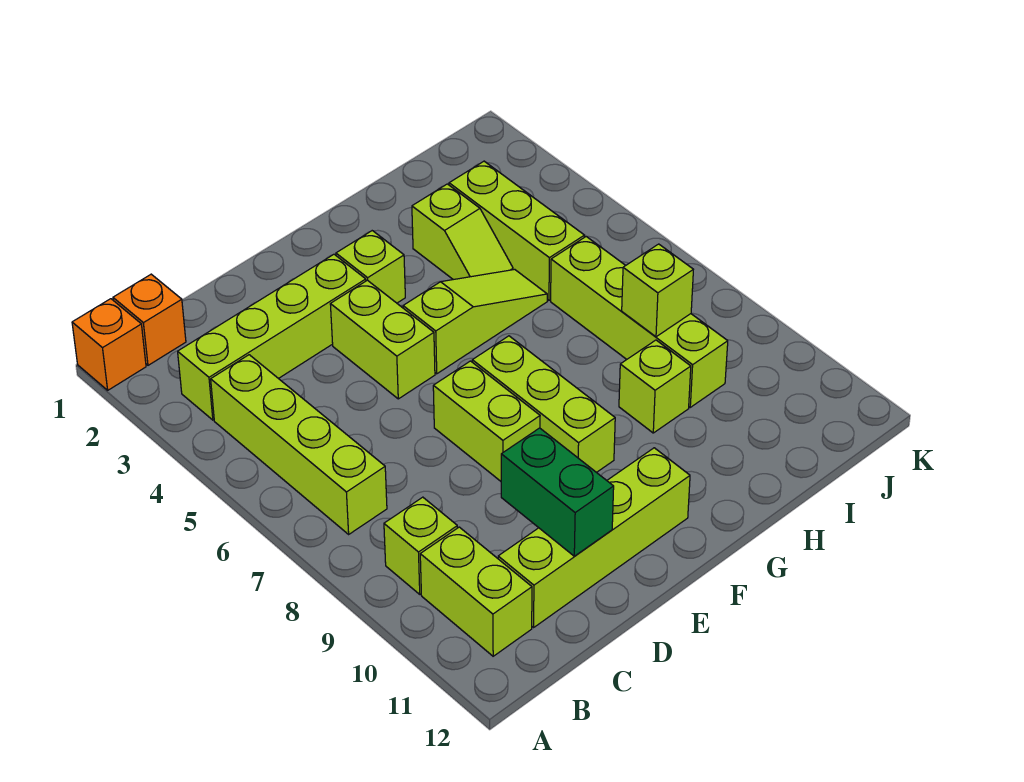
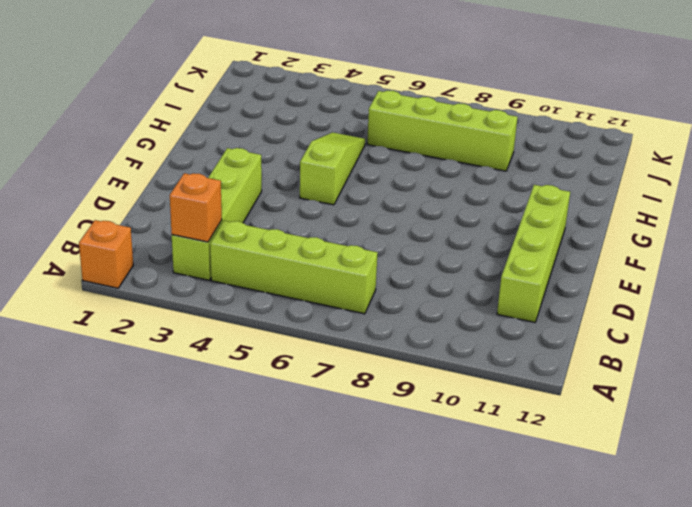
orange brick B3 level 2 -> orange brick B1 level 1
none -> lime brick B9 level 1
none -> lime brick B10:B11 level 1
none -> lime brick E4:E5 level 1

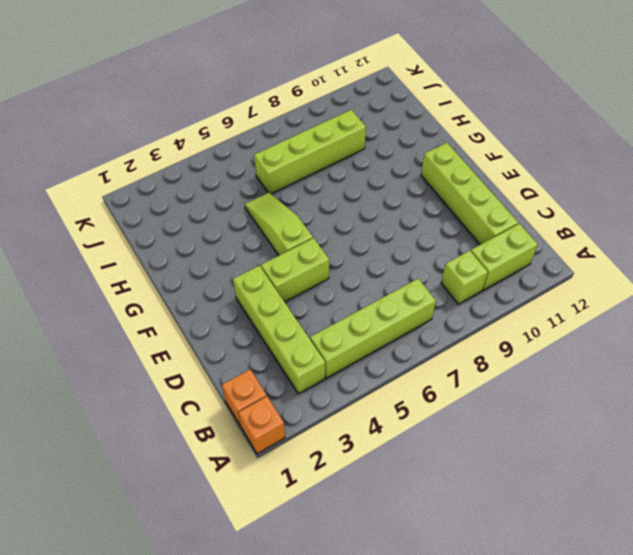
none -> lime brick E7:E8 level 1
none -> lime brick F3 level 1
none -> lime brick F7:F9 level 1

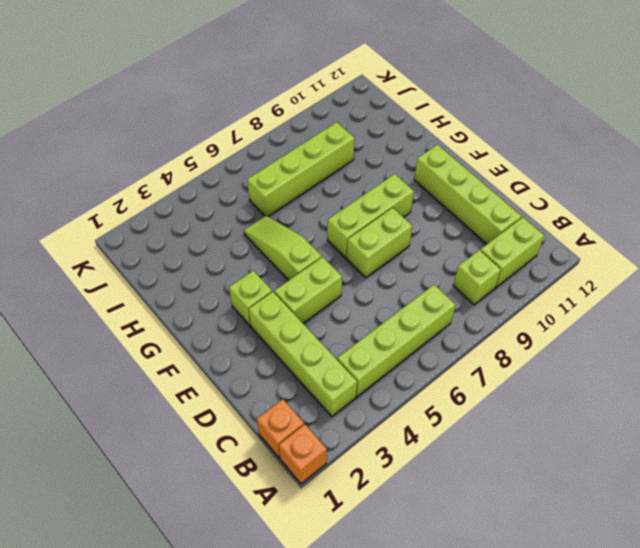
none -> lime slope H3:H4 level 1 top 3
none -> lime brick H9 level 1
none -> lime brick I3:I5 level 1

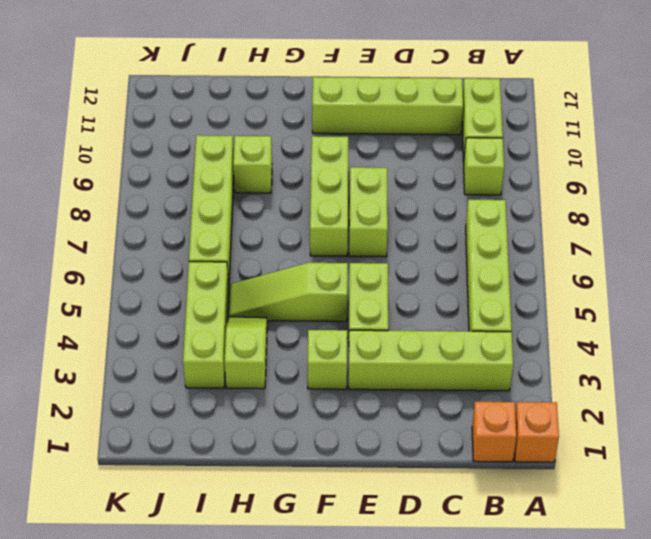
none -> green brick D10:D11 level 2
none -> lime brick I8 level 2

